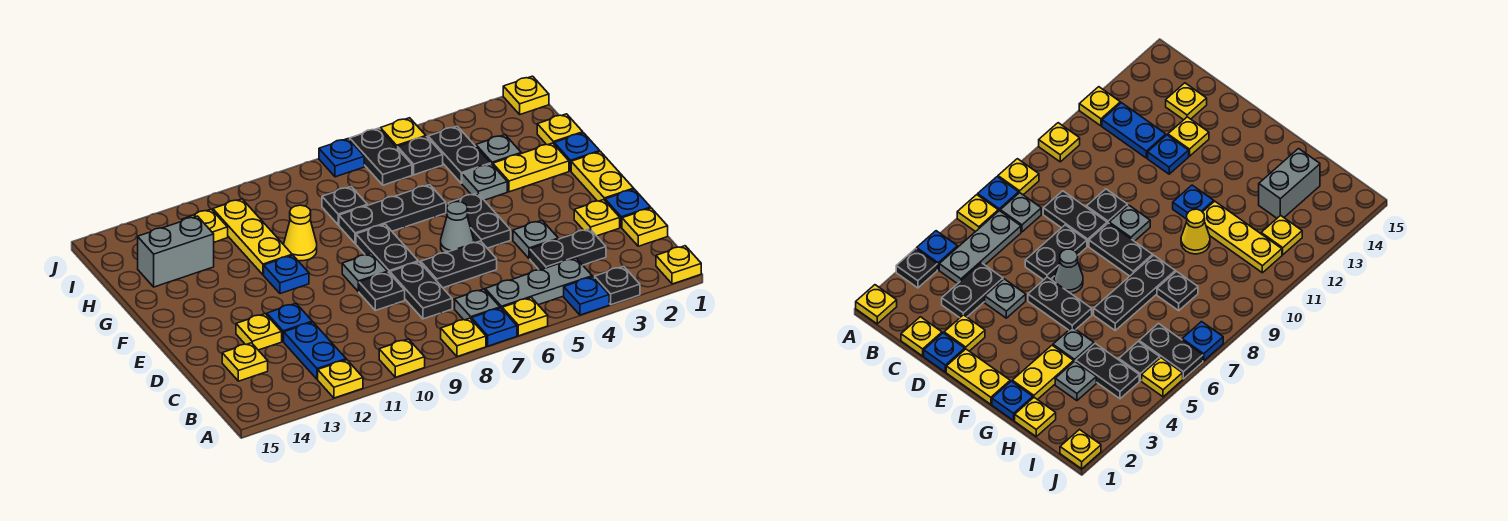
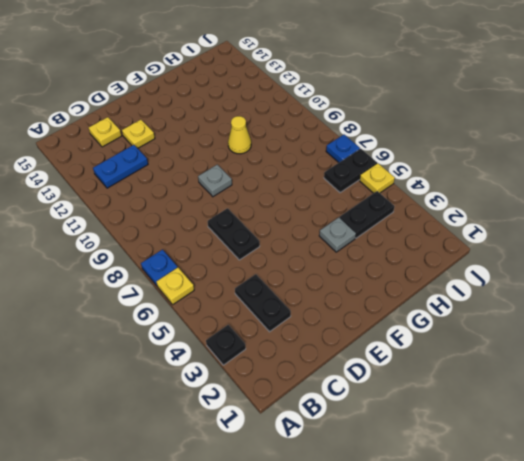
none -> yellow plate A1 level 1
none -> blue plate A4 level 1
none -> yellow plate A8 level 1
none -> yellow plate A10 level 1

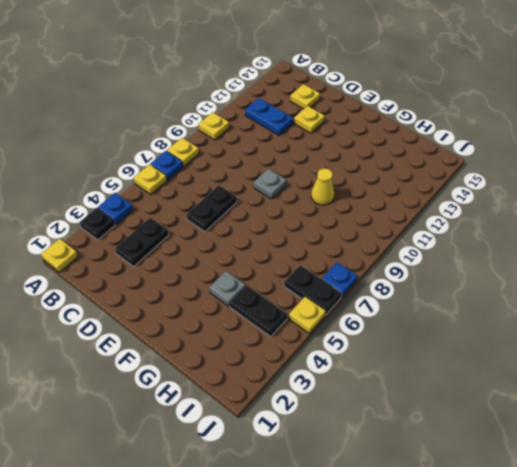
none -> yellow plate A12 level 1
none -> grey plate B4:B6 level 1
none -> grey plate B7 level 1
none -> yellow plate C1 level 1

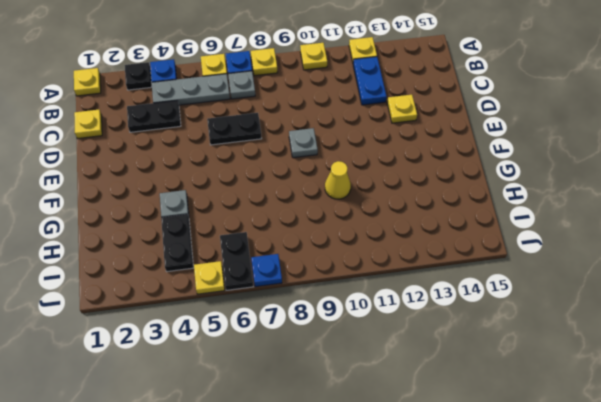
none -> black plate C8:D8 level 1
none -> yellow plate C14 level 1
none -> blue plate D1 level 1
none -> yellow plate D2 level 1

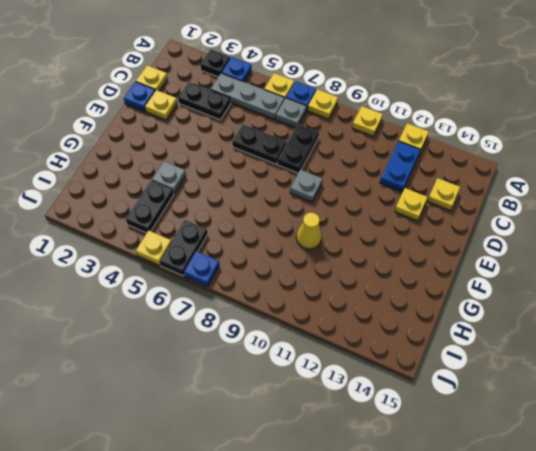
none -> yellow plate A1 level 1
none -> grey plate D4 level 1
none -> black plate D9 level 1
none -> blue plate D12 level 1

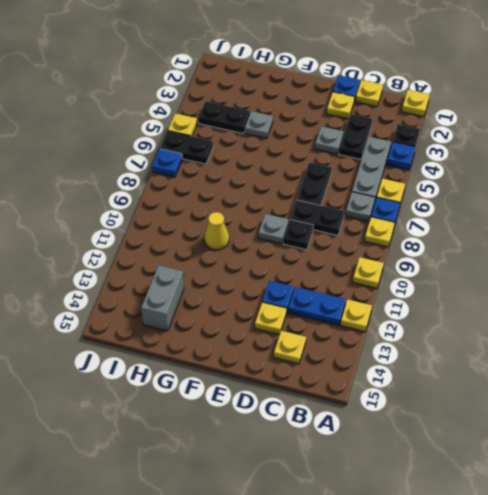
none -> yellow plate E1:F1 level 1
none -> black plate E5:F5 level 1
none -> grey cone E6 level 1
none -> black plate E8:F8 level 1

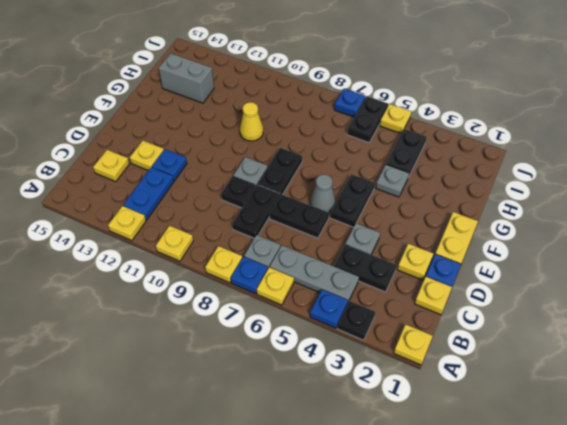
none -> blue plate F11 level 1
none -> blue plate G1 level 1
none -> yellow plate G2:G3 level 1
none -> black plate G6:G8 level 1

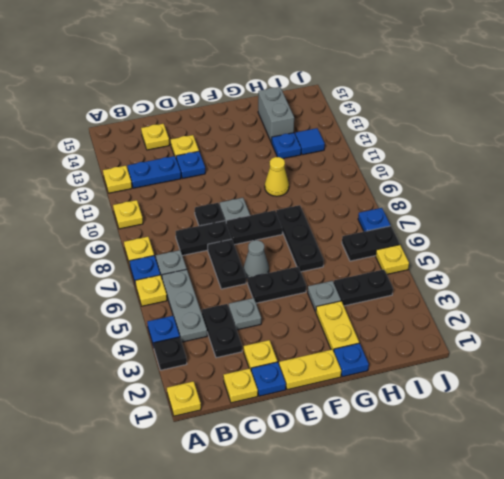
blue plate H12 level 1 -> blue plate F11 level 1
blue tile I12 level 1 -> yellow plate I12 level 1
none -> yellow plate G11:I11 level 1
none -> yellow plate H1 level 1
none -> grey plate H3 level 1
none -> black plate H8 level 1

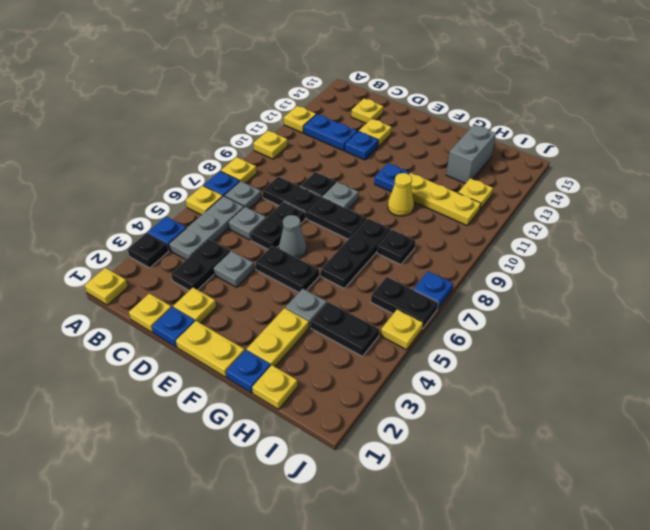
grey plate C6 level 1 -> grey plate H3 level 1
none -> black plate I5 level 1
none -> yellow plate J1 level 1

